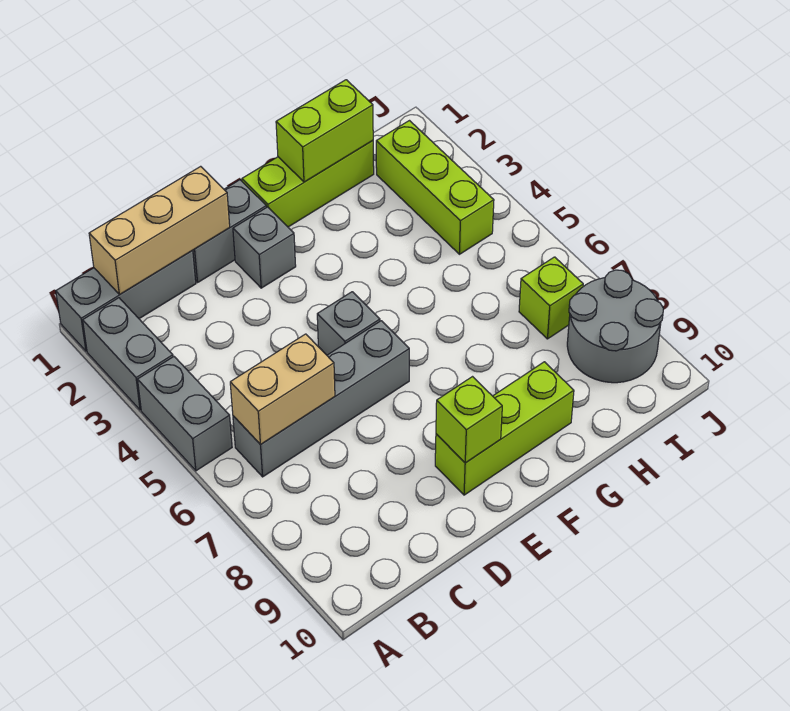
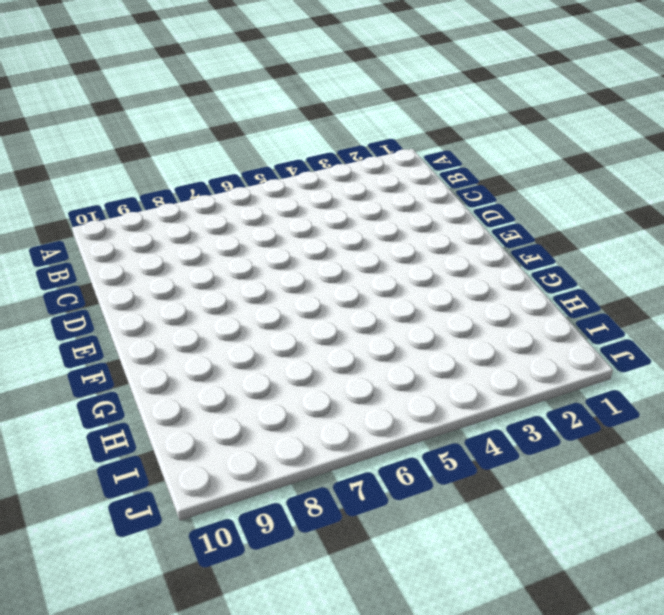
none -> grey brick A1:C1 level 1
none -> grey brick A2:A3 level 1
none -> grey brick A4:A5 level 1

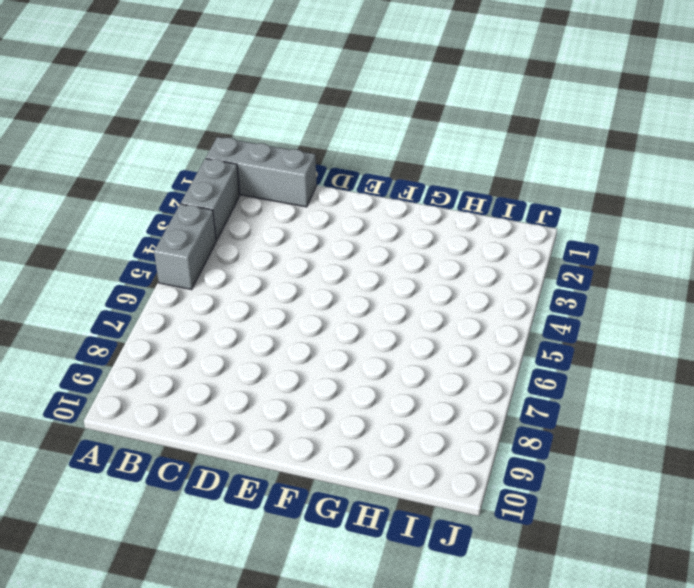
none -> grey brick B6:E6 level 1
none -> grey brick D1:E1 level 1
none -> grey brick E2 level 1

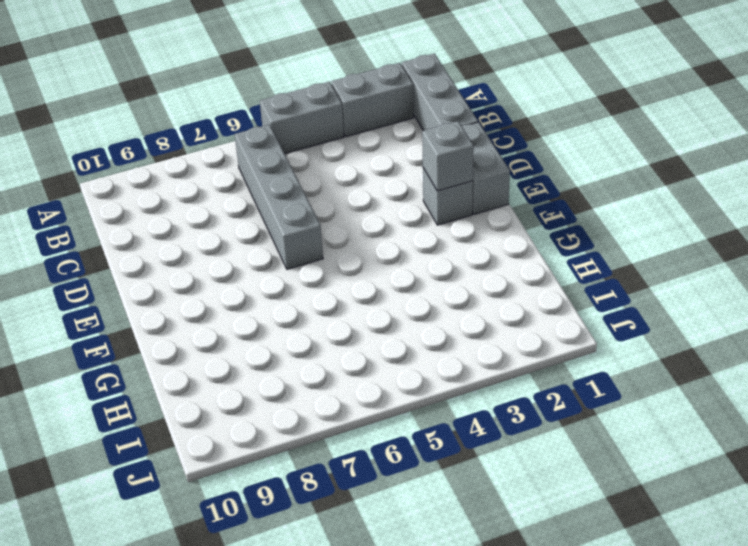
grey brick E2 level 2 -> grey brick E5 level 1
none -> lime brick E9:G9 level 1
none -> lime brick F1:H1 level 1
none -> lime brick I2:I4 level 1

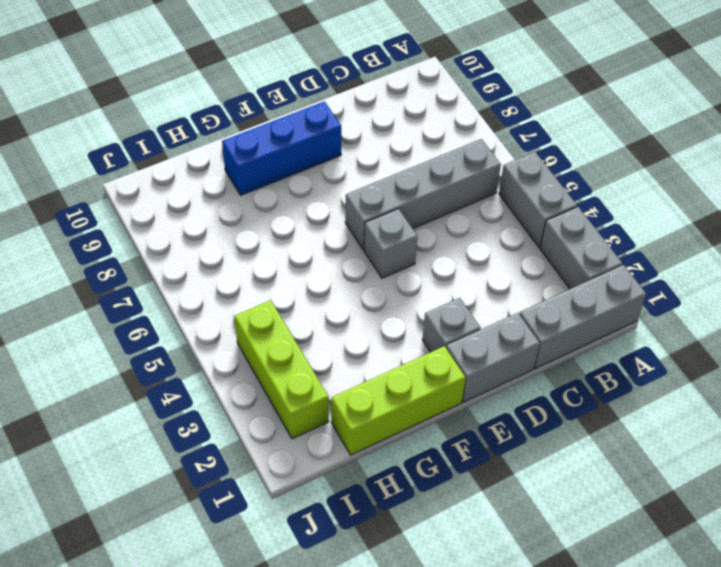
blue brick E9:G9 level 1 -> lime brick E9:G9 level 1
none -> lime brick I7 level 1
none -> grey round brick I8:J9 level 1
none -> tan brick B1:D1 level 2

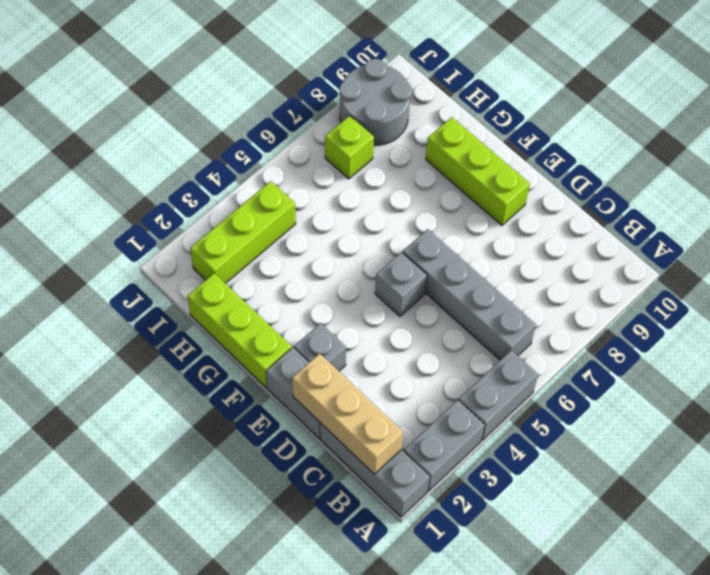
none -> tan brick B6:C6 level 2
none -> lime brick E9 level 2
none -> lime brick G1:H1 level 2

